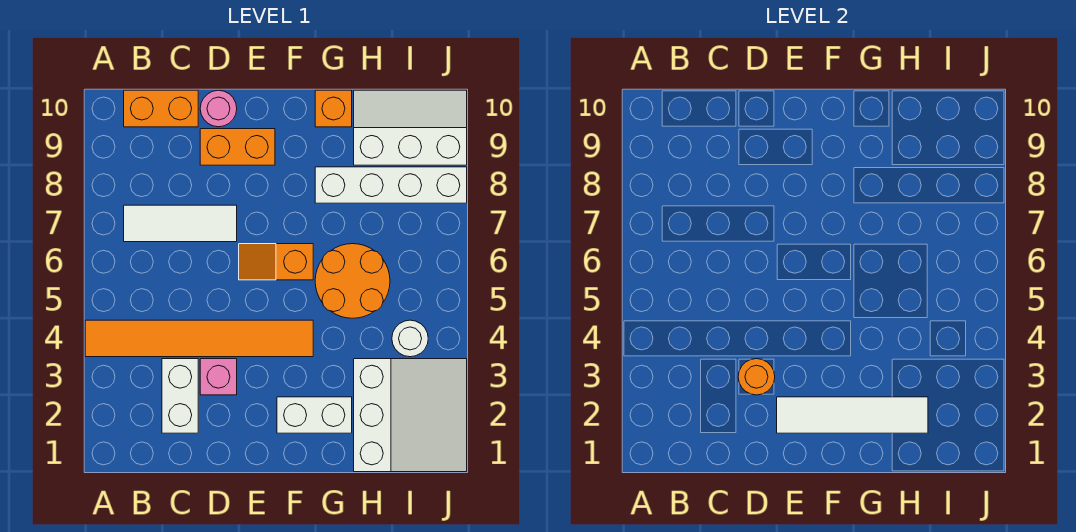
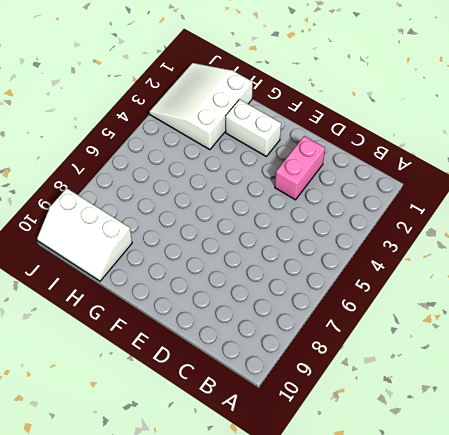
pink brick D2:D3 level 1 -> pink brick D3 level 1
none -> orange tile A4:F4 level 1
none -> white tile B7:D7 level 1
none -> orange brick B10:C10 level 1

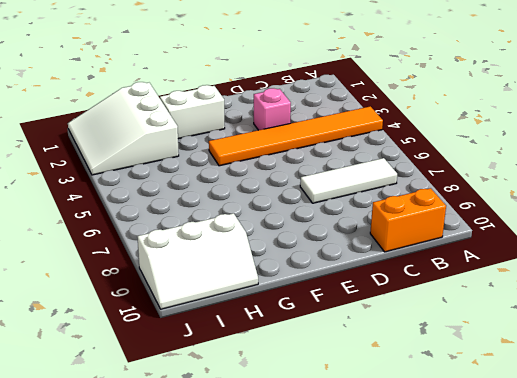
none -> white brick C2:C3 level 1
none -> orange brick D9:E9 level 1
none -> pink round brick D10 level 1

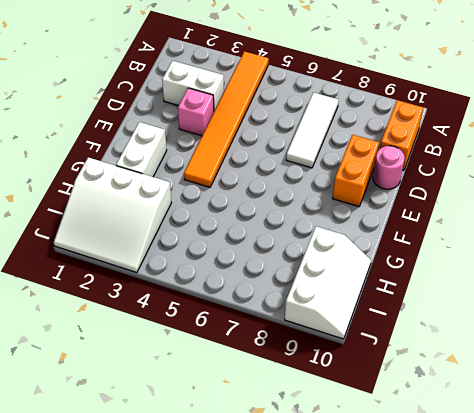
none -> orange slope E6:F6 level 1 top F
none -> orange round brick G5:H6 level 1
none -> white brick G8:J8 level 1

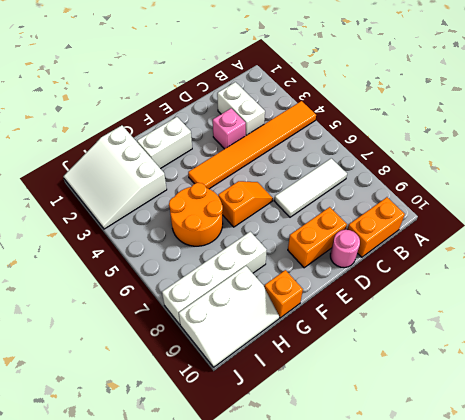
none -> white round brick I4 level 1
none -> orange round brick D3 level 2
none -> white tile E2:H2 level 2

